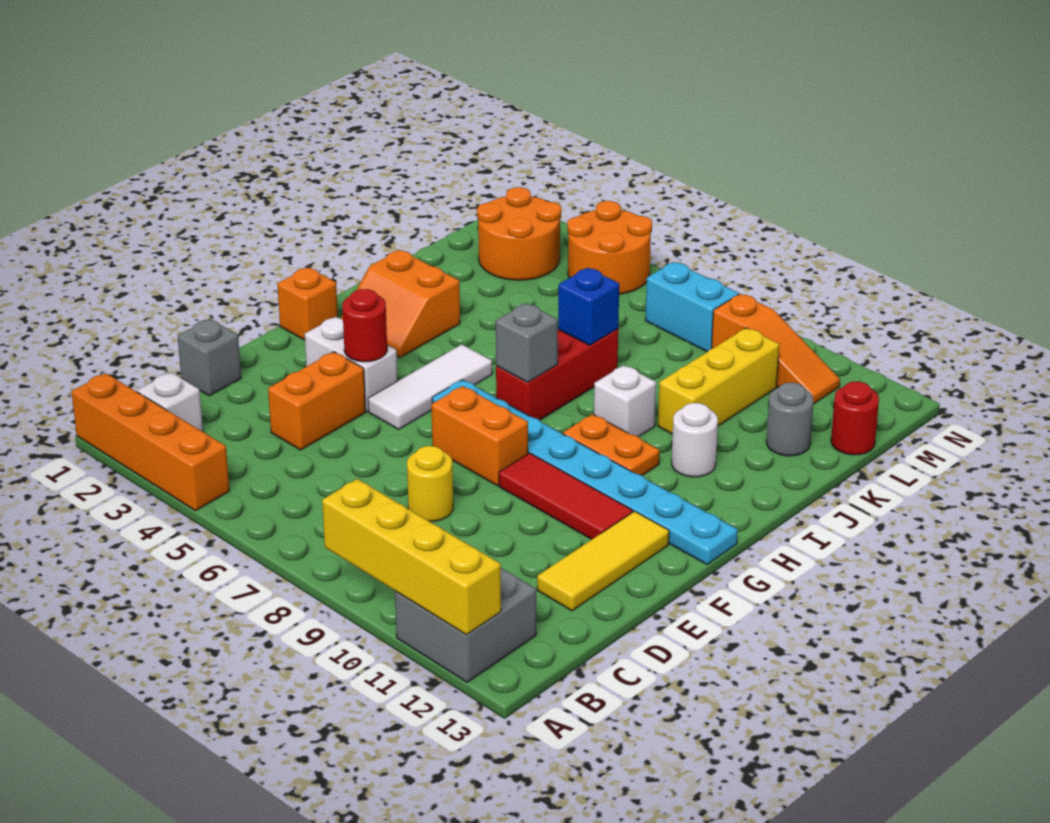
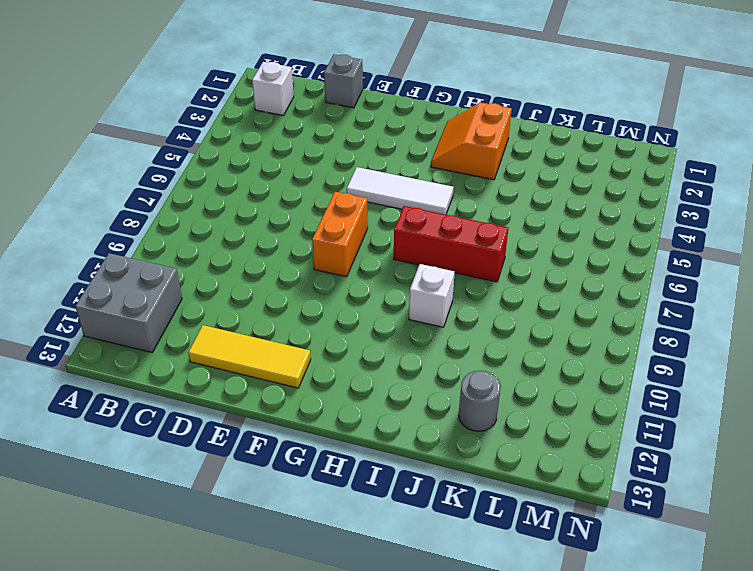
none -> orange brick A1:A4 level 1
none -> orange brick D4:E4 level 1
none -> yellow round brick D8 level 1

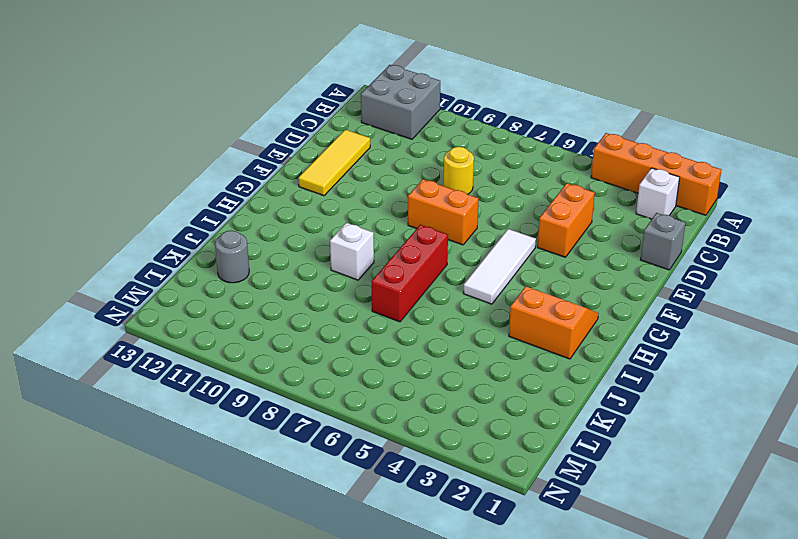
none -> white brick F3:F4 level 1
none -> red tile F9:F11 level 1
none -> orange brick G1 level 1

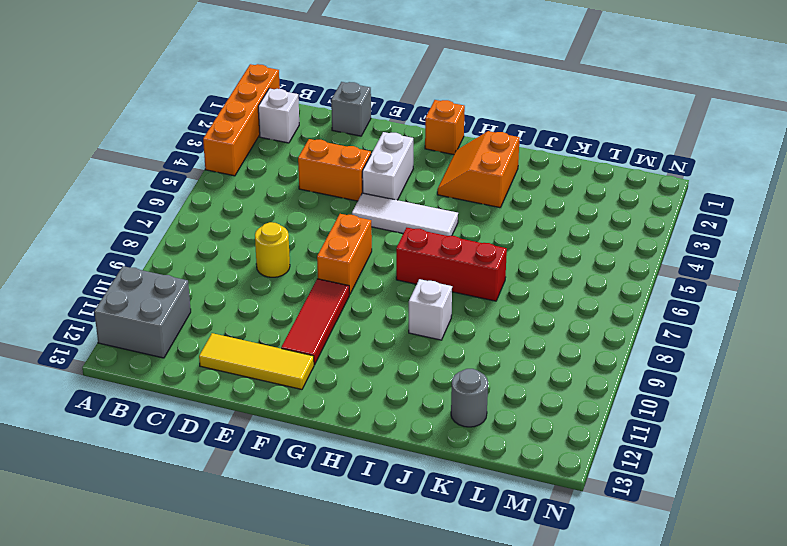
none -> cyan plate G6:G13 level 1
none -> orange plate H9:H10 level 1
none -> white round brick I11 level 1

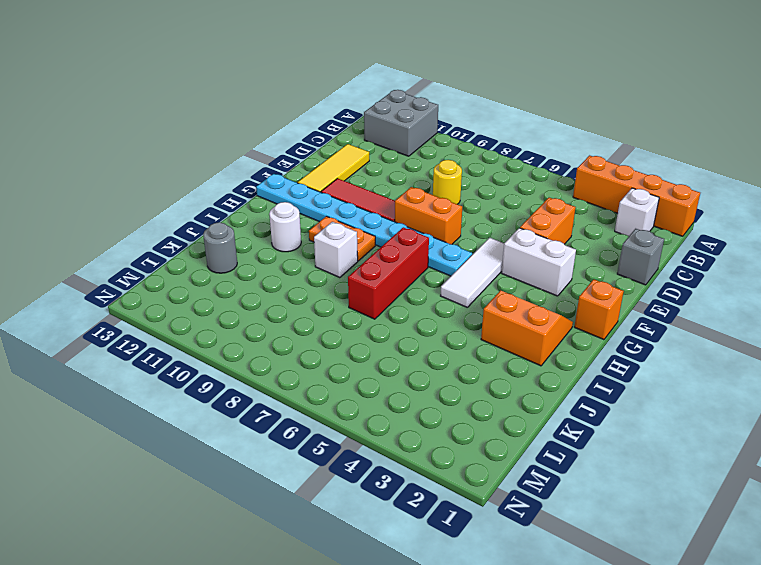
none -> yellow brick J10:L10 level 1
none -> orange round brick L2:M3 level 1
none -> red round brick L13 level 1

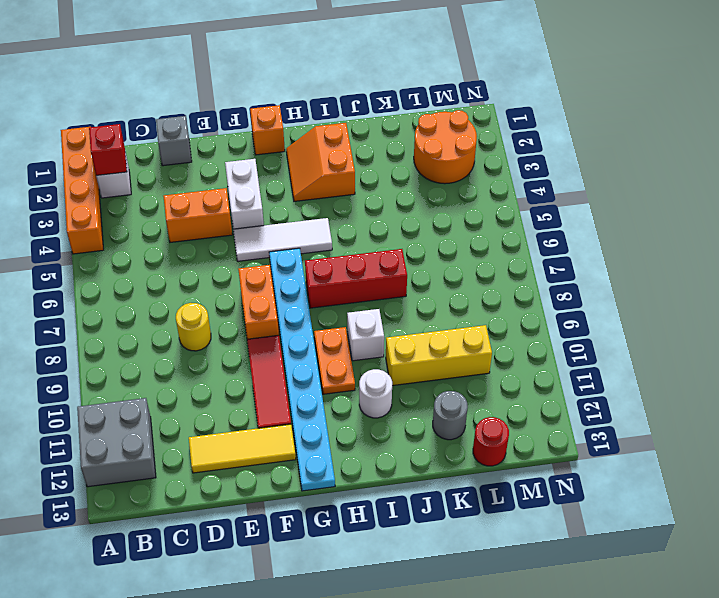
red brick B2 level 2 -> none
none -> orange round brick M4:N5 level 1
none -> cyan brick M7:M8 level 1
none -> orange slope M9:M11 level 1 top 9

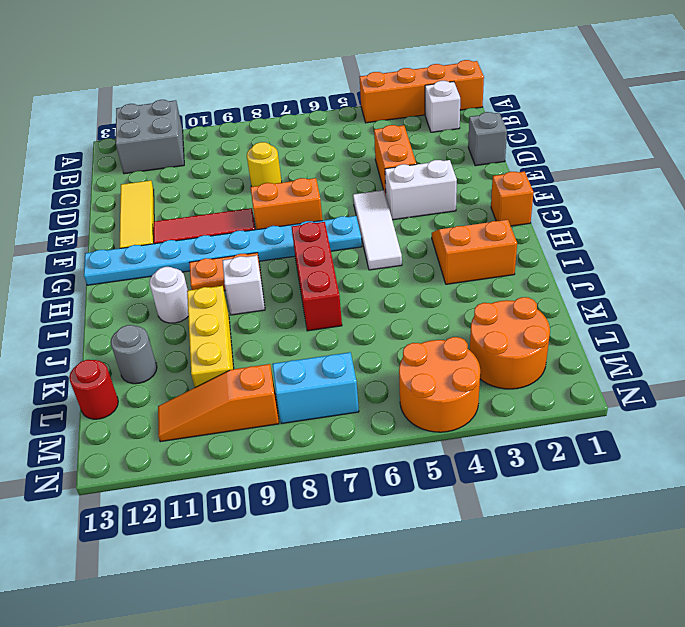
none -> yellow brick A9:A12 level 2
none -> red round brick F4 level 2
none -> grey brick H7 level 2

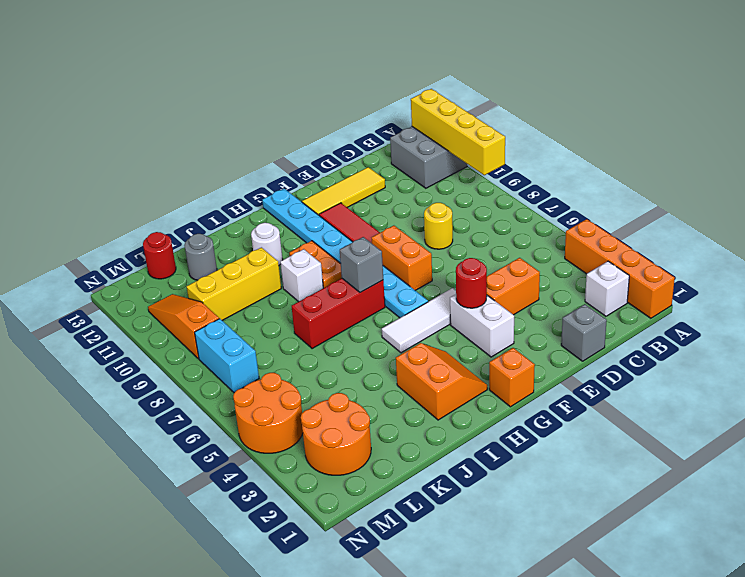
none -> blue brick J7 level 2

